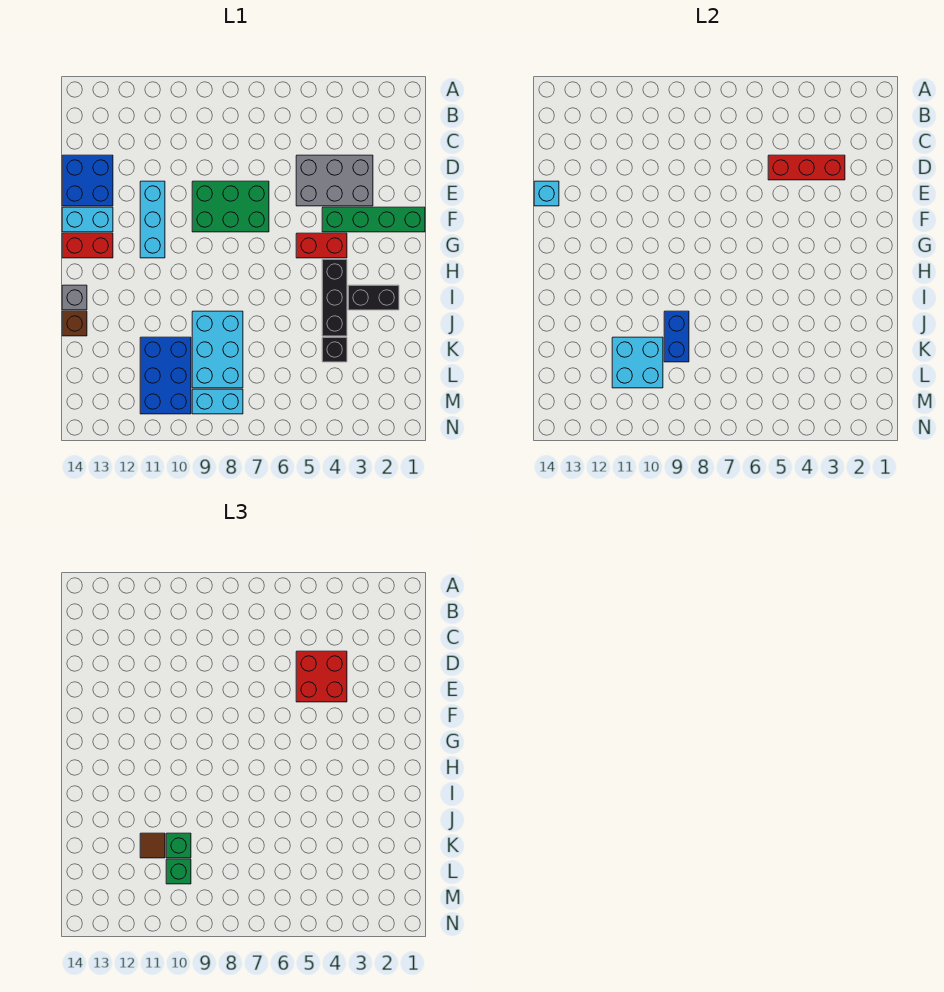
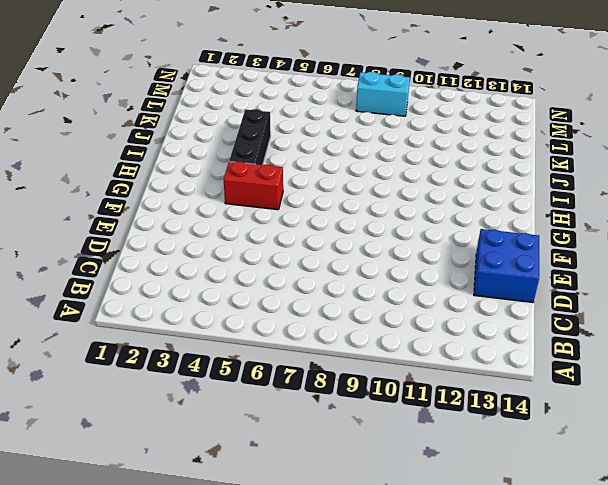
none -> grey brick D3:E5 level 1
none -> green brick E7:F9 level 1
none -> cyan brick E11:G11 level 1

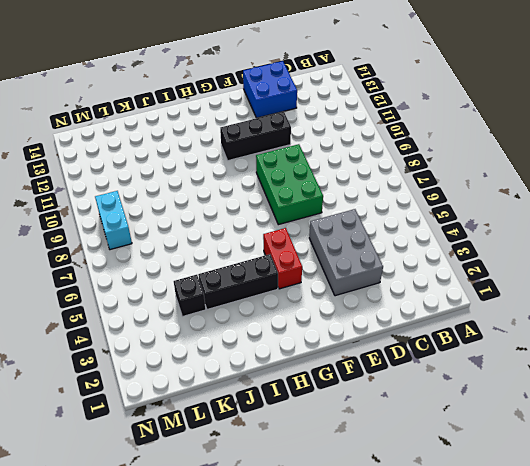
black brick E11:G11 level 1 -> cyan brick E11:G11 level 1
none -> green brick F1:F4 level 1
none -> cyan brick F13:F14 level 1
none -> red brick G13:G14 level 1

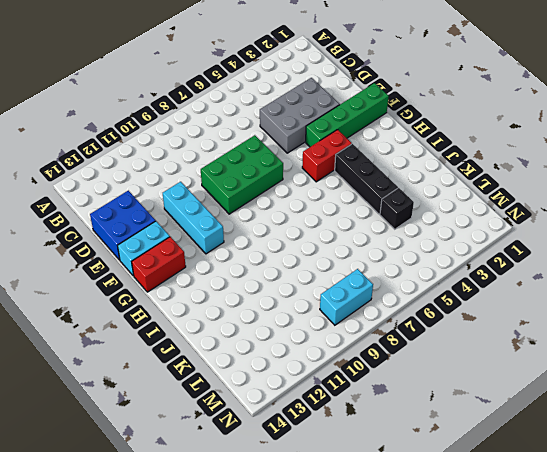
none -> black brick I2:I3 level 1
none -> grey brick I14 level 1
none -> cyan brick J8:L9 level 1

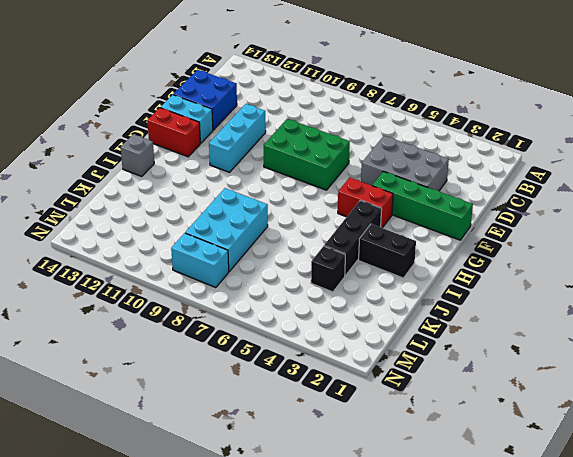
none -> brown brick J14 level 1
none -> blue brick K10:M11 level 1
none -> red brick D3:D5 level 2

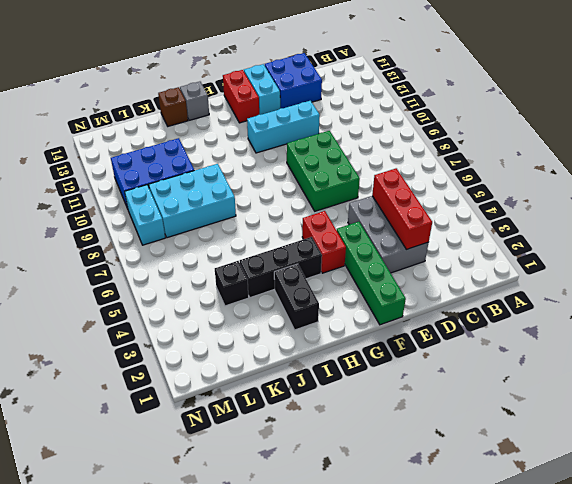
none -> cyan brick E14 level 2
none -> blue brick J9:K9 level 2
none -> cyan brick K10:L11 level 2

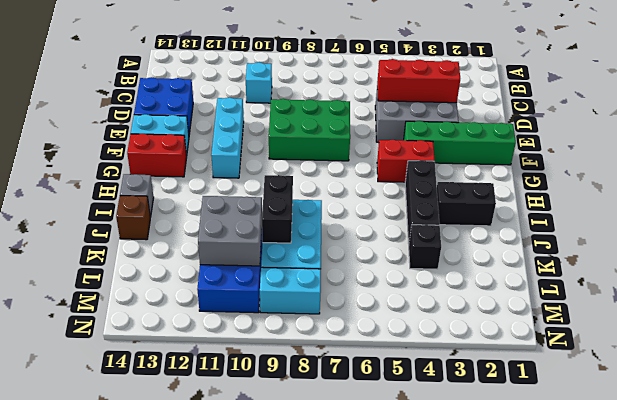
cyan brick C10 level 1 -> cyan brick E14 level 2
black brick J9:K9 level 2 -> blue brick J9:K9 level 2
grey brick K10:L11 level 2 -> cyan brick K10:L11 level 2
none -> red brick D4:E5 level 3
none -> green brick K10 level 3
none -> brown tile K11 level 3

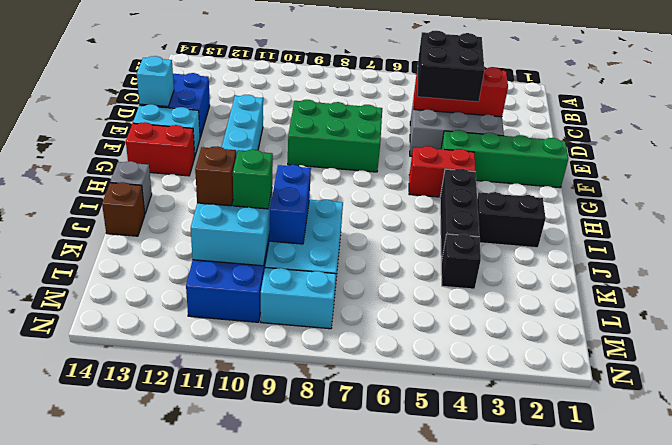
black brick D4:E5 level 3 -> red brick D4:E5 level 3
brown brick K11 level 3 -> brown tile K11 level 3
none -> green brick L10 level 3

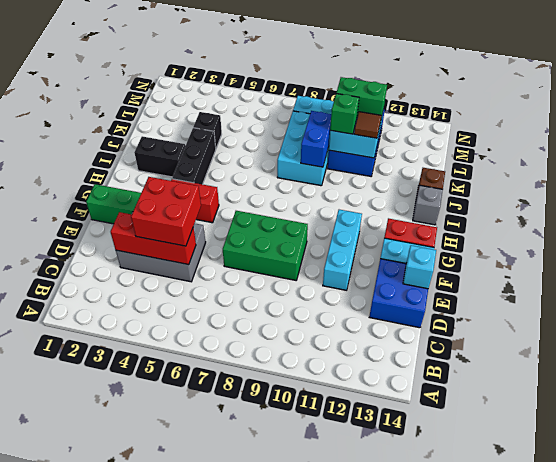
green brick L10:L11 level 3 -> green brick L10 level 3

